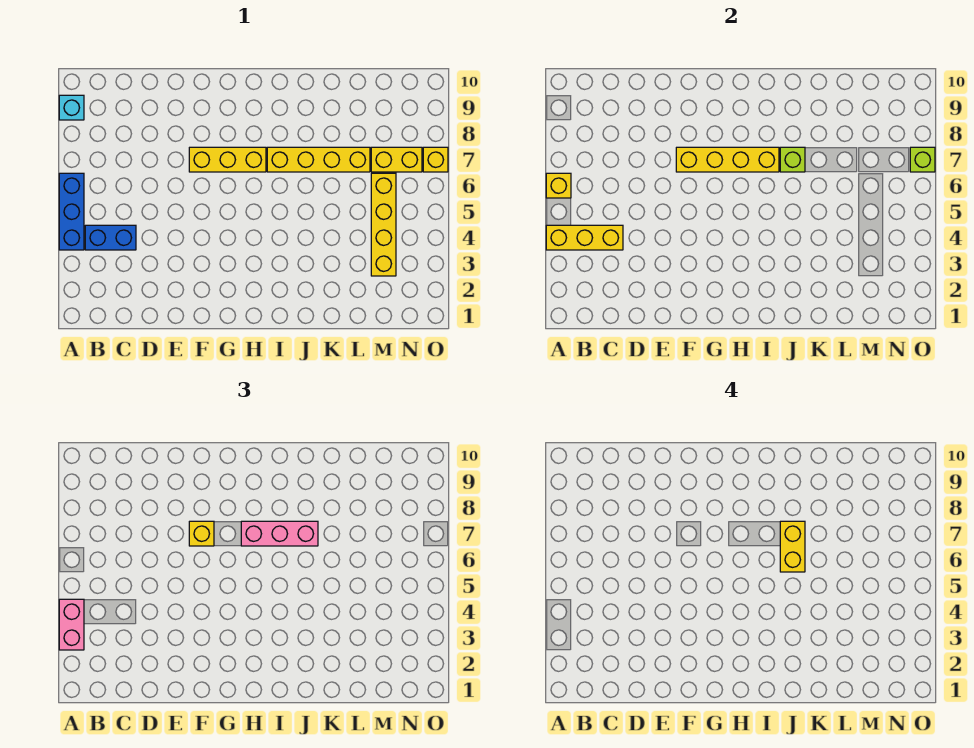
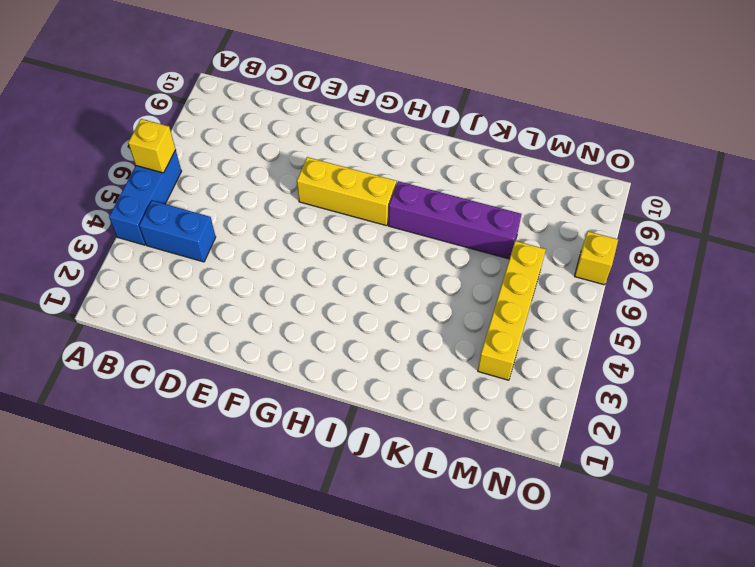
purple brick I7:L7 level 1 -> yellow brick I7:L7 level 1
none -> cyan brick A9 level 1
none -> yellow brick M7:N7 level 1
none -> yellow brick A4:C4 level 2

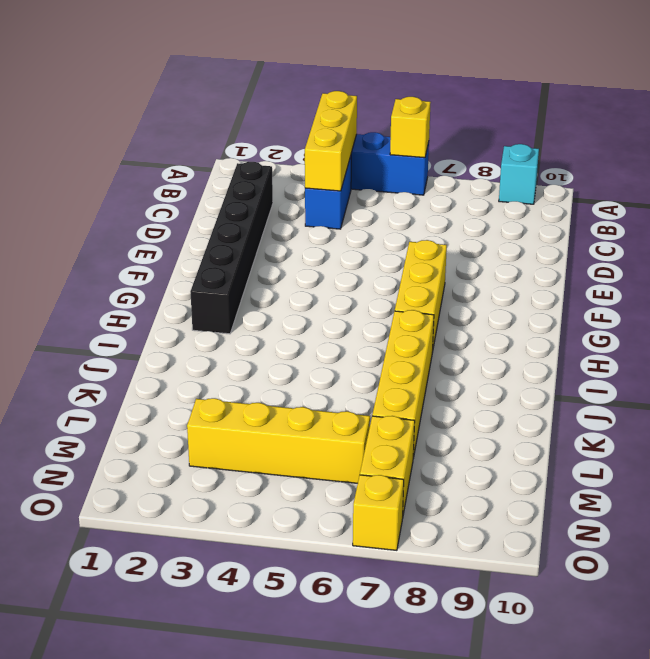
black brick C2:H2 level 1 -> none
none -> yellow brick F7:I7 level 2
none -> lime brick J7 level 2
none -> lime brick O7 level 2

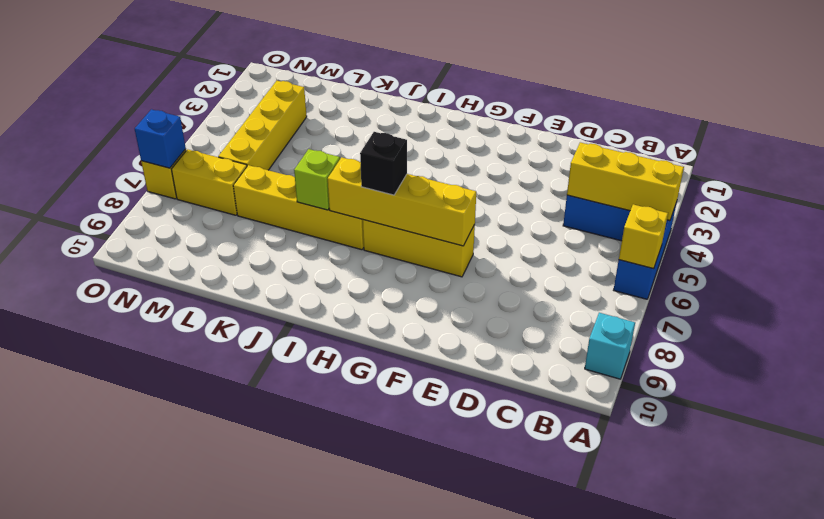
black brick H7 level 3 -> pink brick H7:J7 level 3
blue brick O7 level 2 -> lime brick O7 level 2
none -> pink brick A3:A4 level 3
none -> yellow brick F7 level 3
none -> yellow brick J6:J7 level 4

